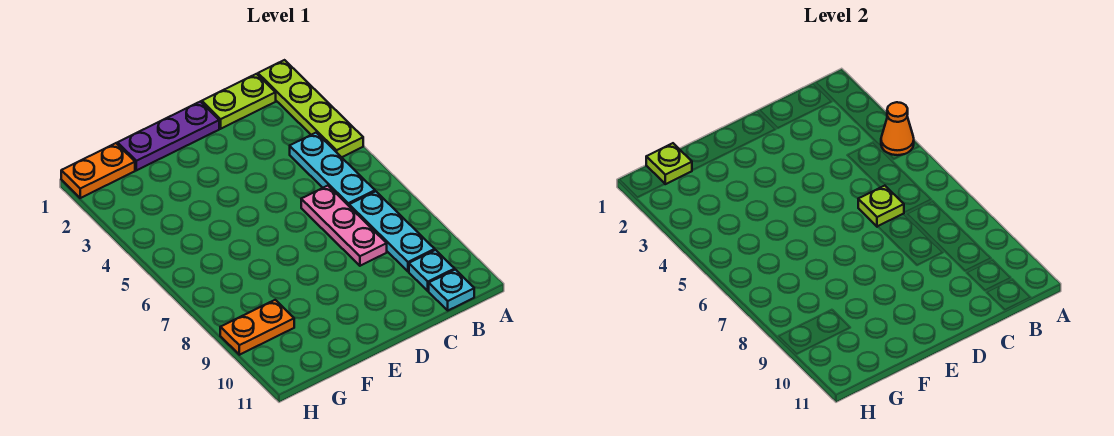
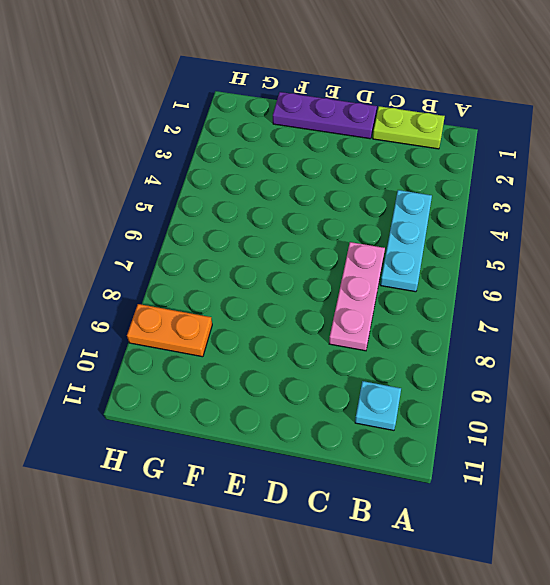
none -> lime plate A1:A4 level 1
none -> cyan plate B7:B9 level 1
none -> cyan plate B11 level 1

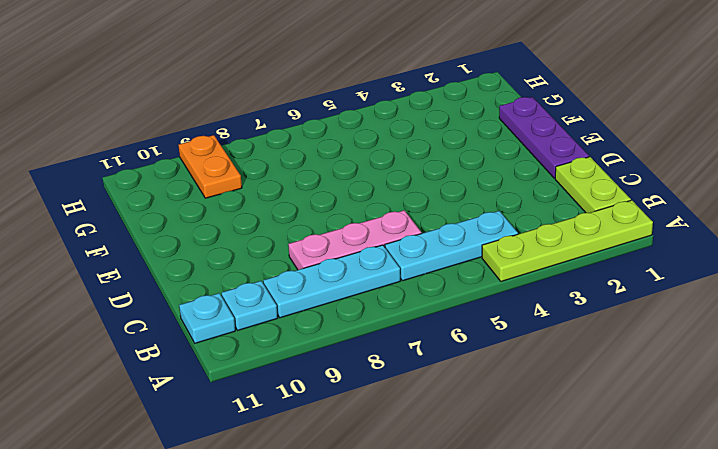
none -> orange plate G1:H1 level 1
none -> orange cone A4 level 2
none -> lime plate C6 level 2

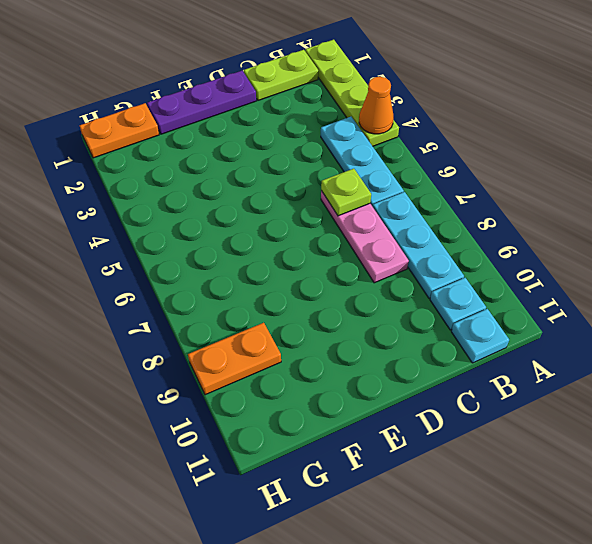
none -> lime plate G1 level 2

